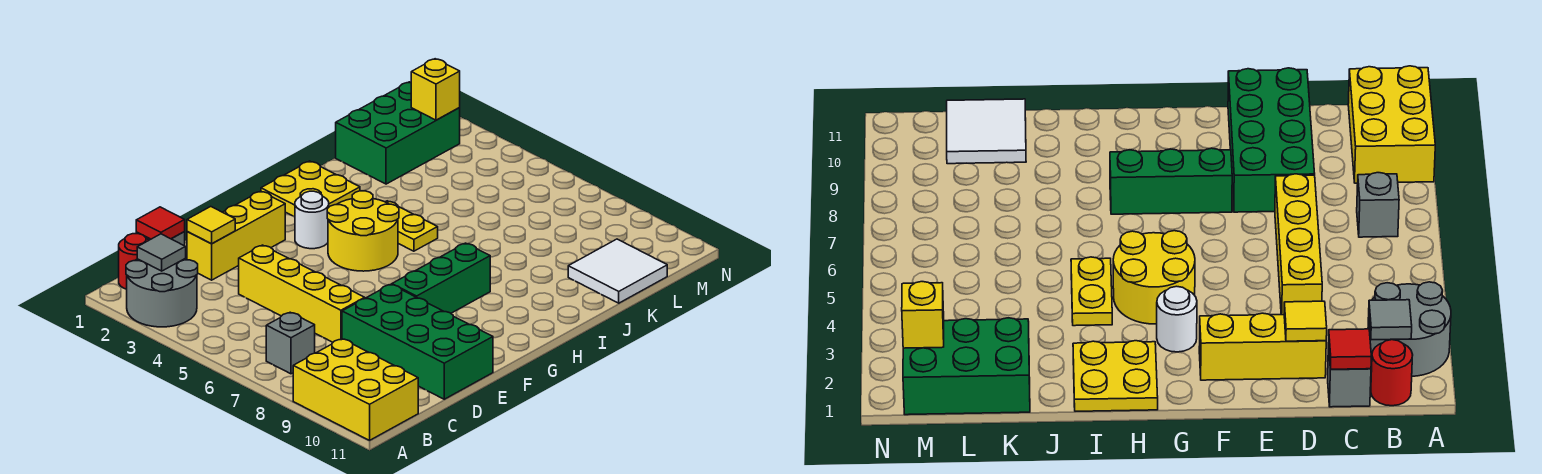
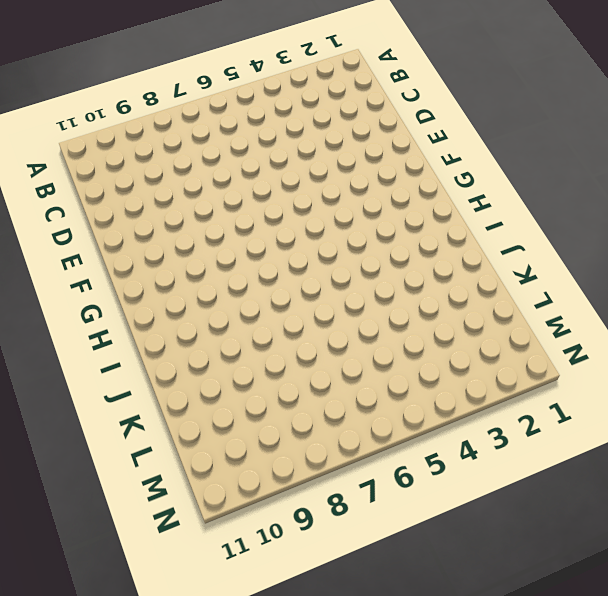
none -> grey round brick A2:B3 level 1
none -> yellow brick A9:B11 level 1
none -> red round brick B1 level 1

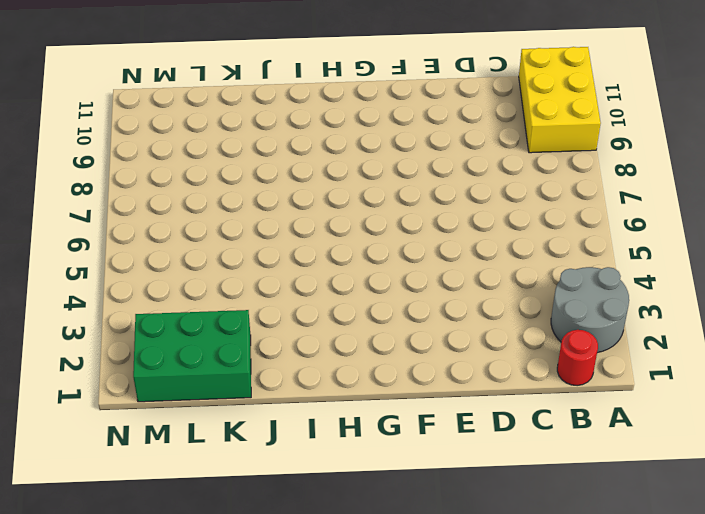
none -> grey brick B7 level 1
none -> grey brick C1 level 1
none -> yellow brick D2:F2 level 1

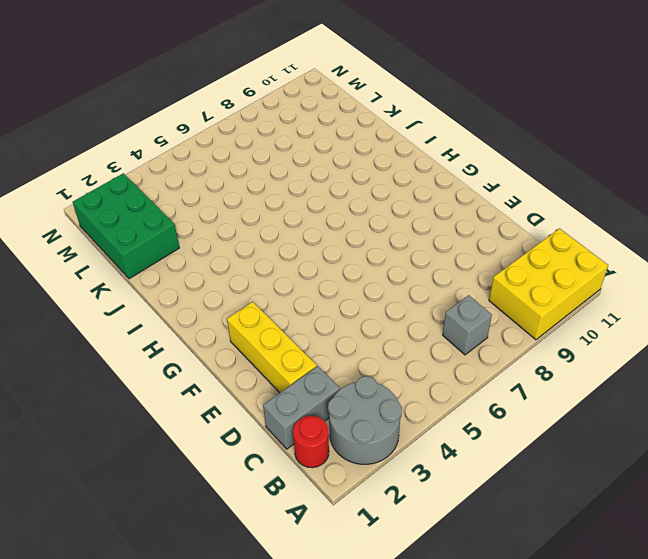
grey brick C1:C2 level 1 -> grey brick C1 level 1
none -> yellow brick D4:D7 level 1
none -> green brick D8:E11 level 1
none -> green brick F8:H8 level 1

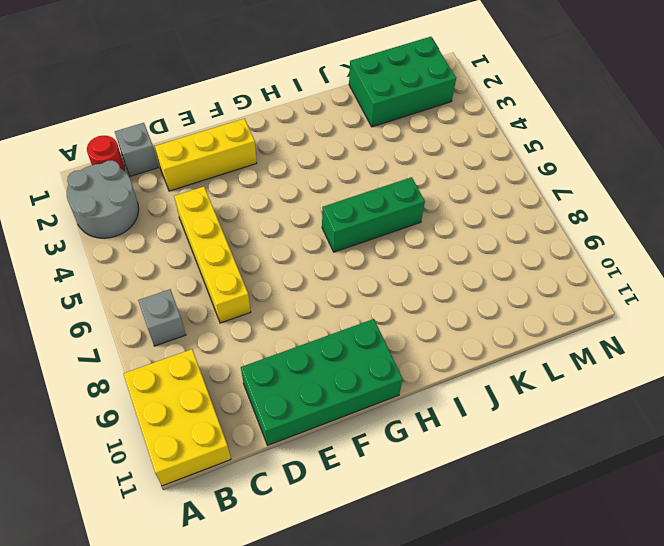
green brick D10:G11 level 1 -> green brick D8:E11 level 1
green brick H6:J6 level 1 -> green brick F8:H8 level 1
none -> white round brick G3 level 1
none -> yellow round brick G4:H5 level 1
none -> yellow plate H1:I2 level 1

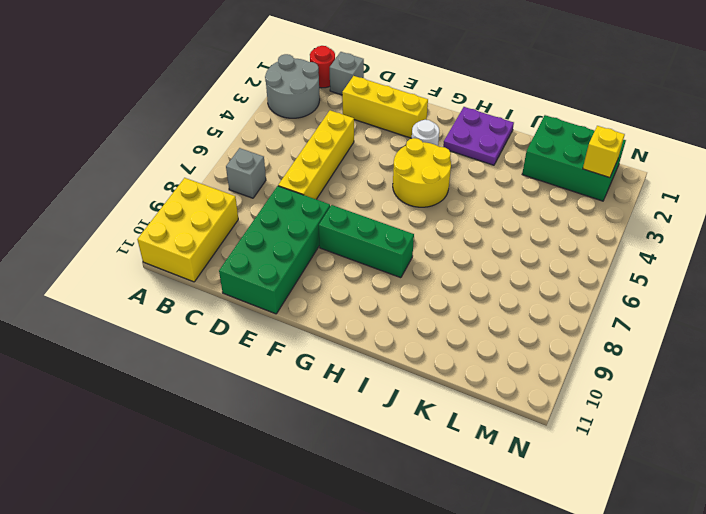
purple plate H1:I2 level 1 -> yellow plate H1:I2 level 1
none -> yellow plate I4:I5 level 1
none -> white tile K10:L11 level 1
none -> grey tile B2 level 2

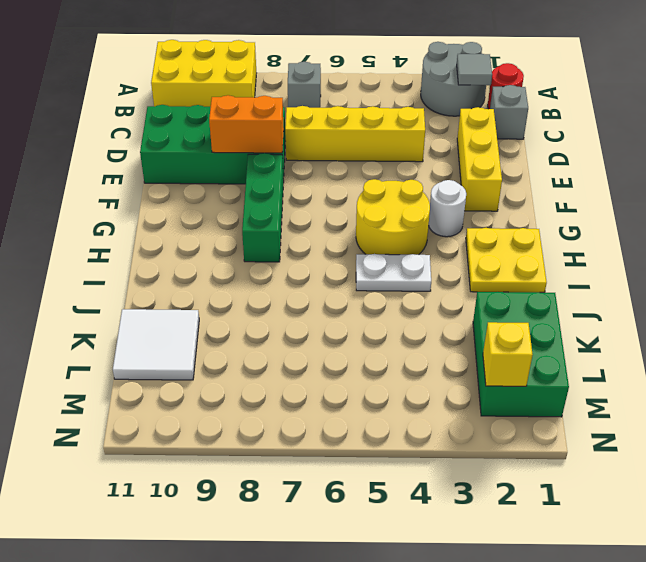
orange brick E8:E9 level 2 -> none
white plate I4:I5 level 1 -> yellow plate I4:I5 level 1
none -> red tile C1 level 2
none -> yellow tile D2 level 2

